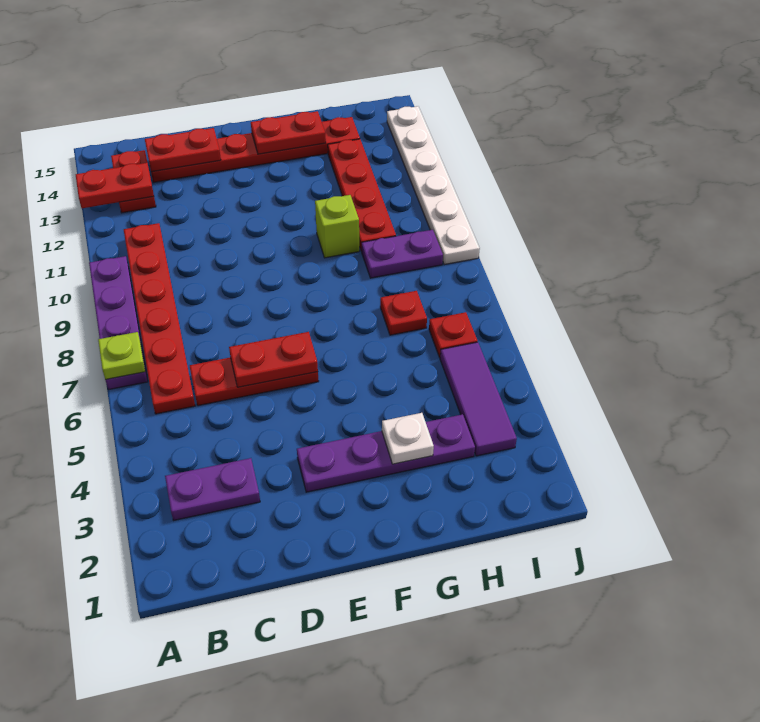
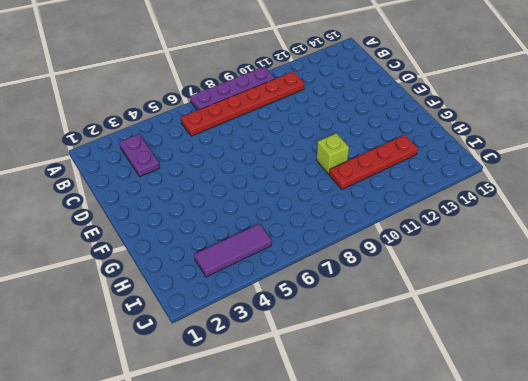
none -> red plate B13:B14 level 1
none -> red plate C6:E6 level 1
none -> red plate C14:H14 level 1

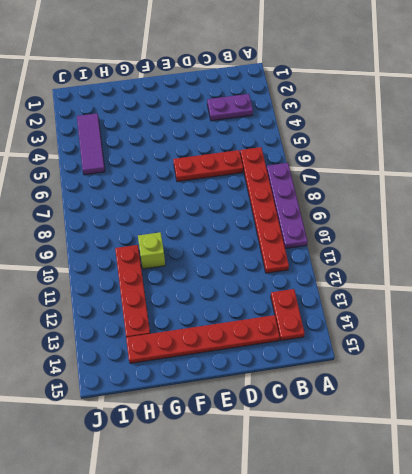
none -> purple plate E3:H3 level 1
none -> red plate H7 level 1
none -> purple plate H9:I9 level 1

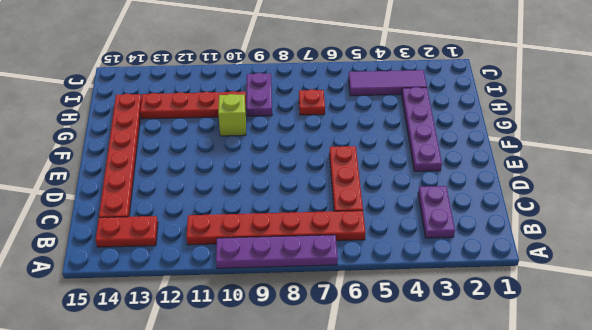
none -> red plate I6 level 1
none -> white plate J9:J14 level 1
none -> lime plate A7 level 2

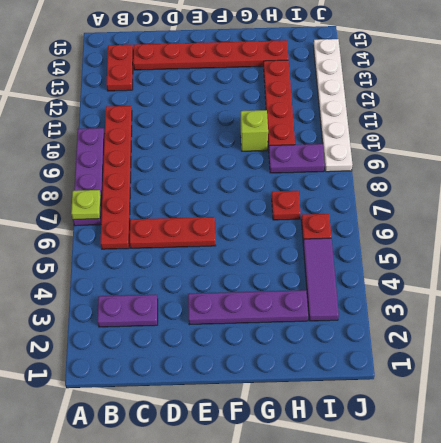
none -> red plate A13:B13 level 2
none -> red plate C14:D14 level 2
none -> red plate D6:E6 level 2

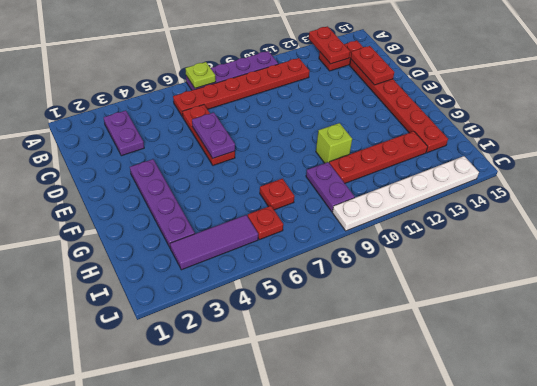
purple plate D6:E6 level 2 -> red plate D6:E6 level 2
none -> red plate F14:G14 level 2
none -> white plate G3 level 2

